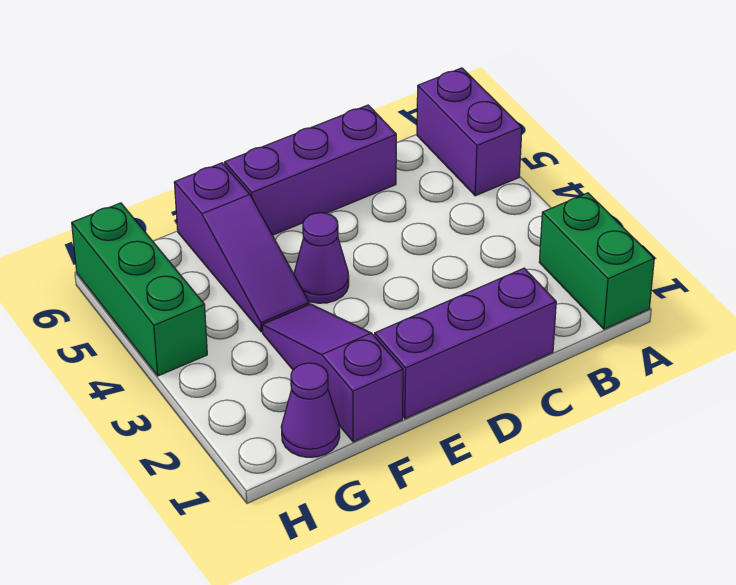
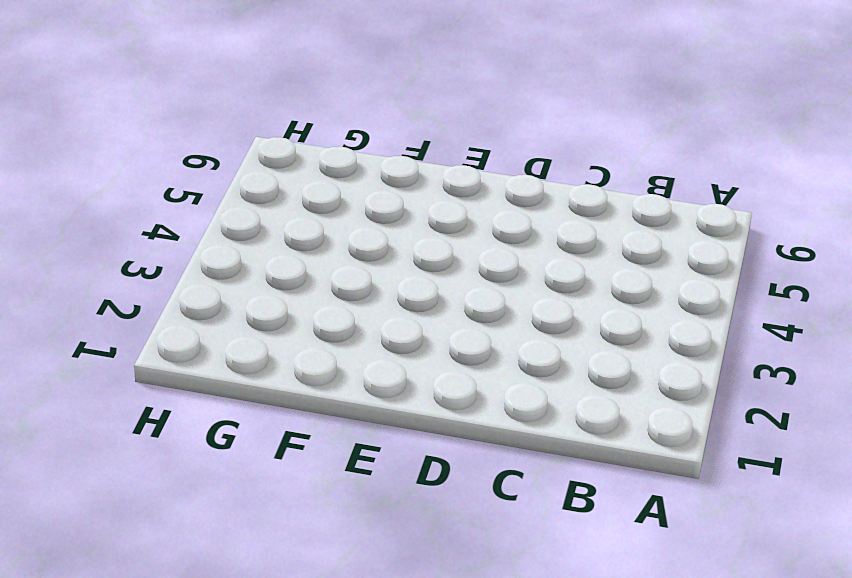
none -> green brick A1:A2 level 1
none -> purple brick A5:A6 level 1

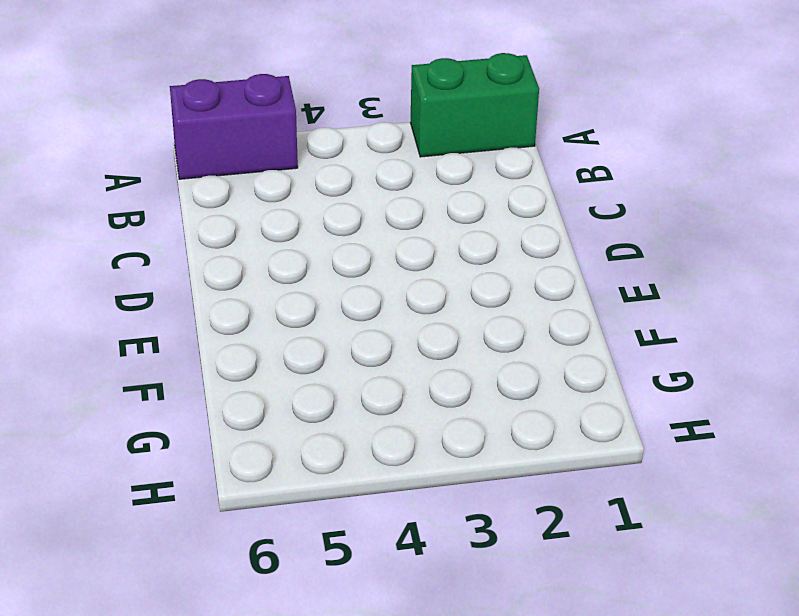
none -> purple brick C1:E1 level 1
none -> purple brick C6:E6 level 1

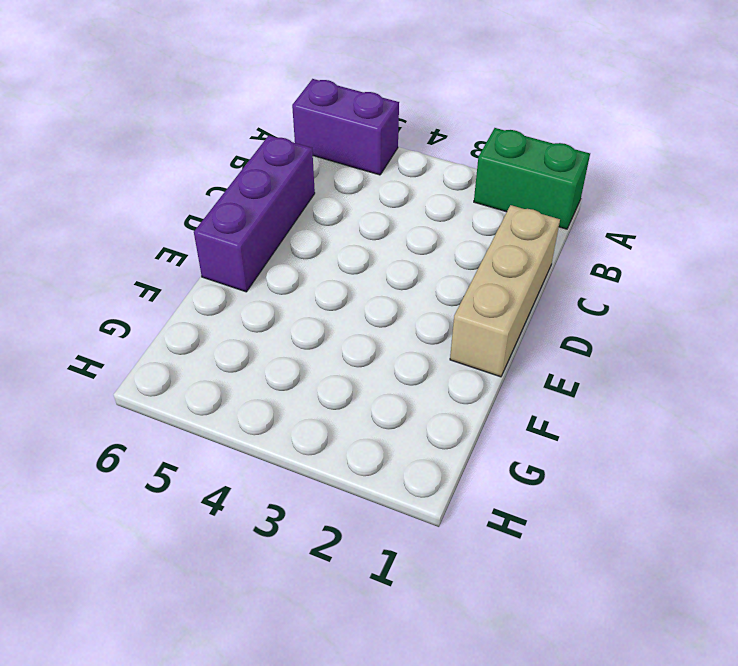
tan brick C1:E1 level 1 -> purple brick C1:E1 level 1
none -> purple cone E4 level 1
none -> purple slope F1:F3 level 1 top 1

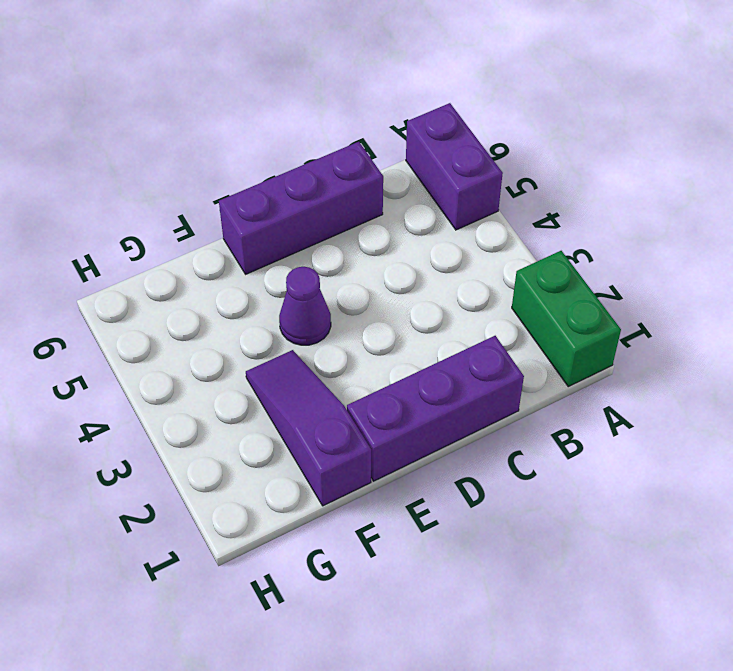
none -> purple slope F4:F6 level 1 top 6
none -> purple cone G1 level 1

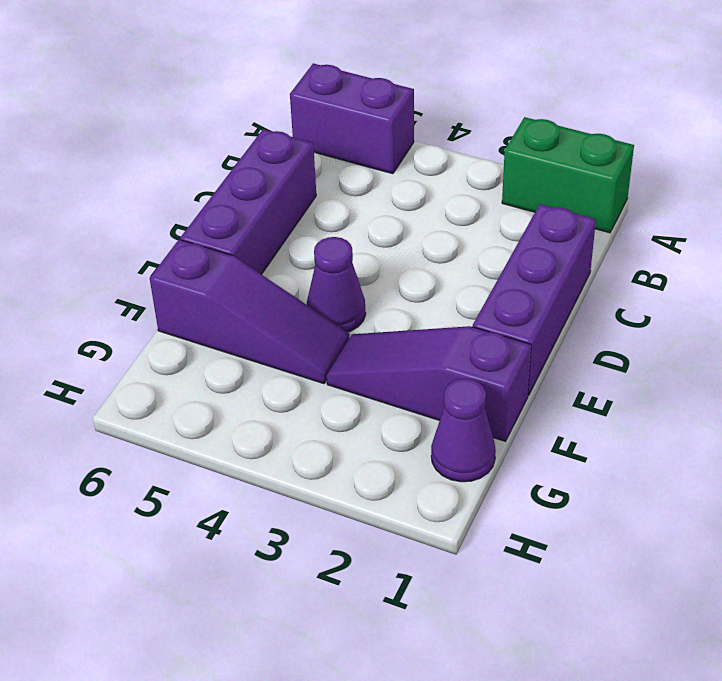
none -> green brick H4:H6 level 1

